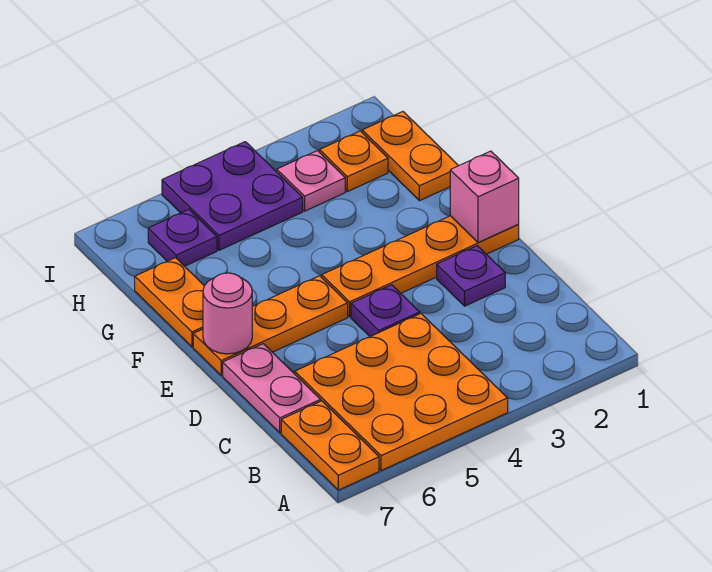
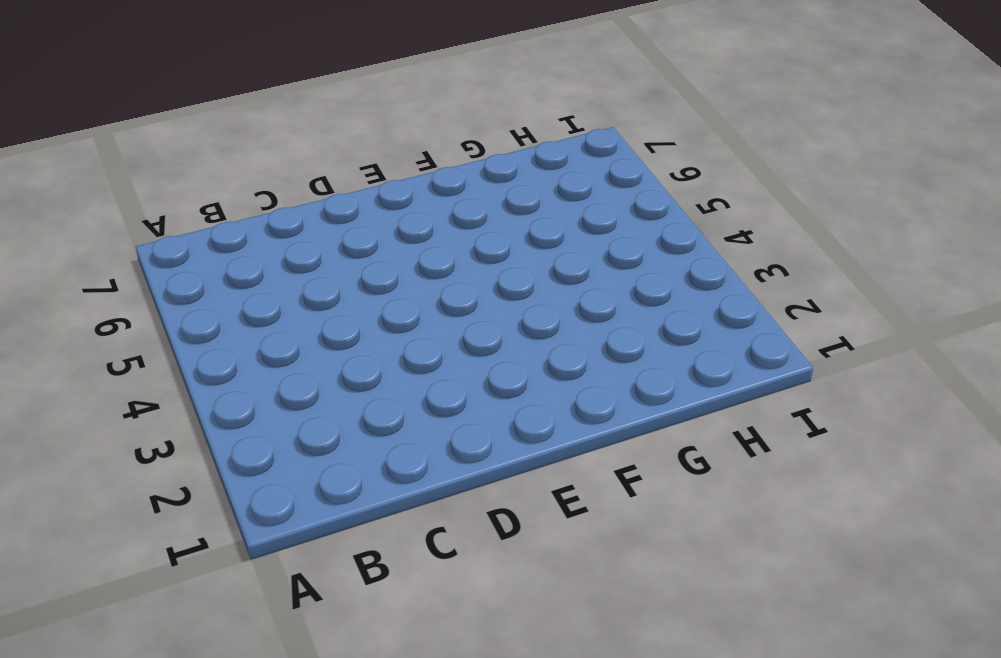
none -> orange plate A4:C6 level 1
none -> orange plate A7:B7 level 1
none -> pink plate C7:D7 level 1

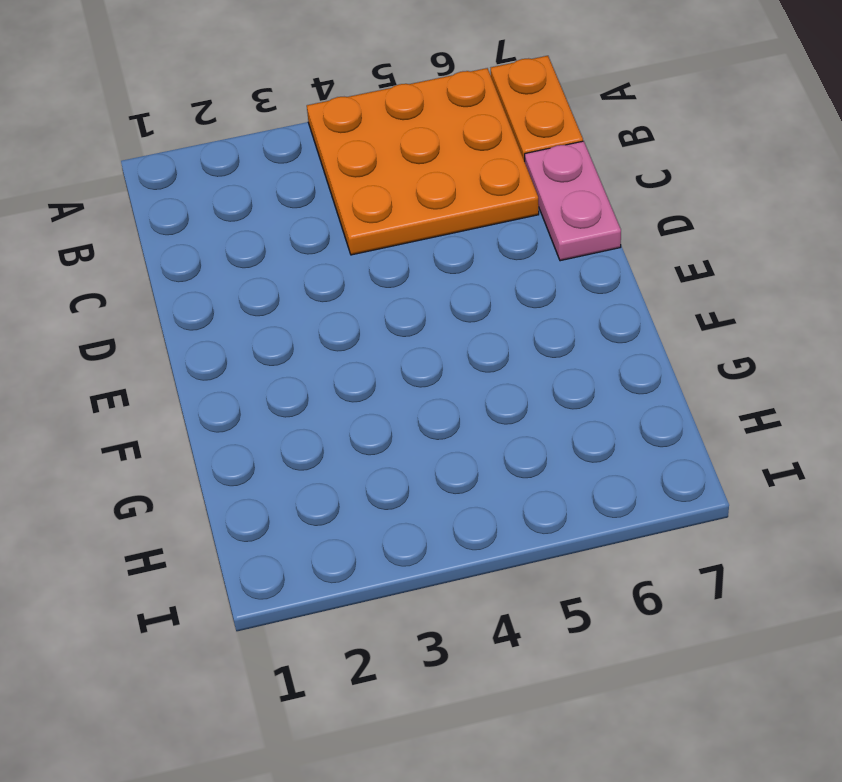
none -> purple plate D2 level 1
none -> purple plate D4 level 1
none -> orange plate E1:E4 level 1

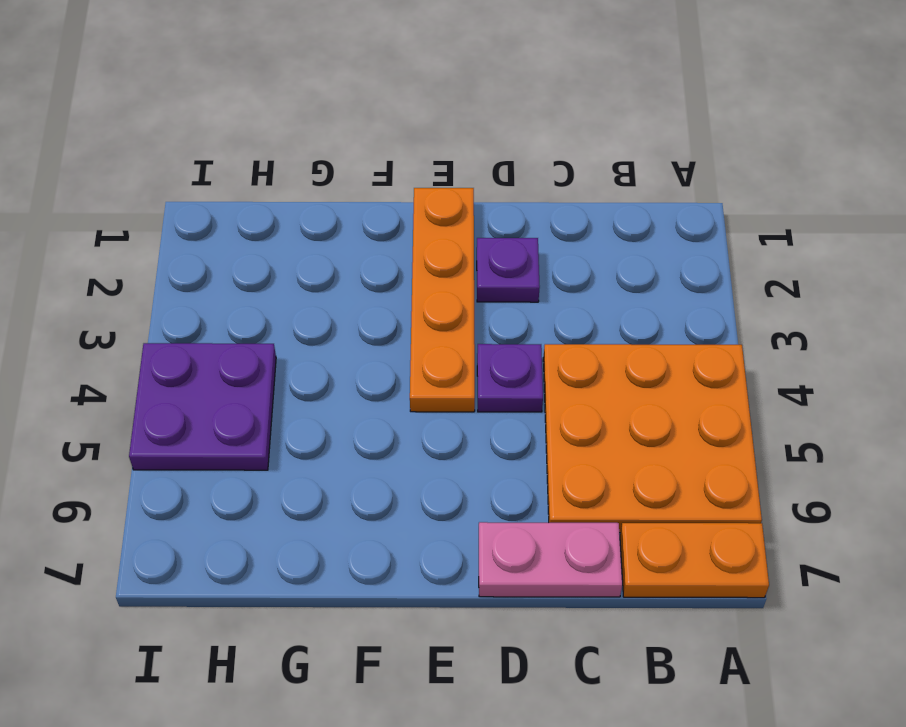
none -> orange plate E5:E7 level 1
none -> orange plate F7:G7 level 1
none -> orange plate G1:H1 level 1

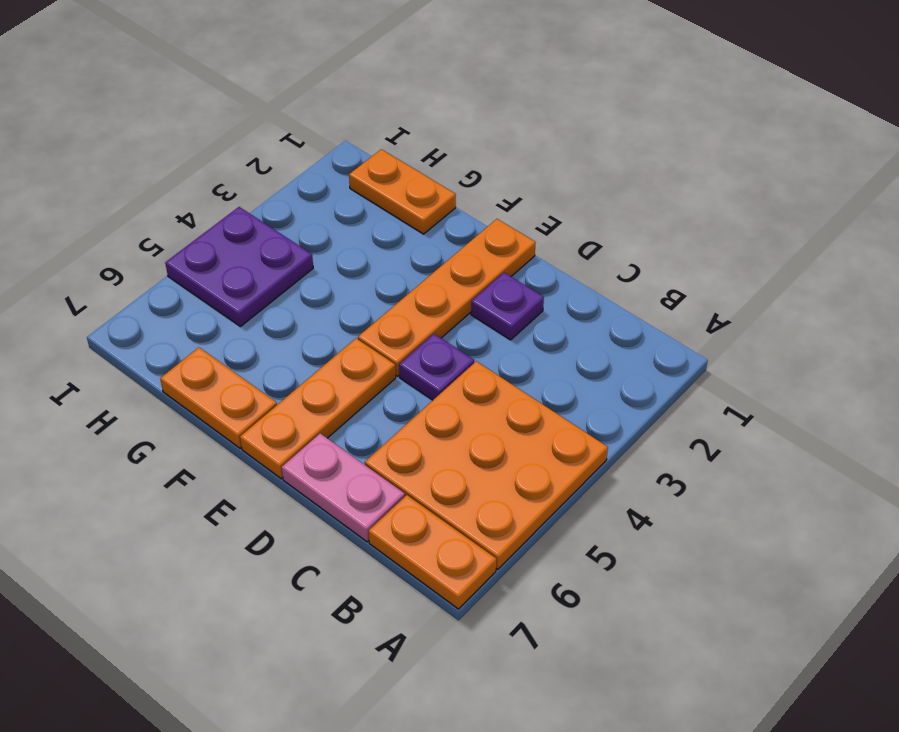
none -> orange plate H2 level 1
none -> pink plate H3 level 1
none -> purple plate H6 level 1

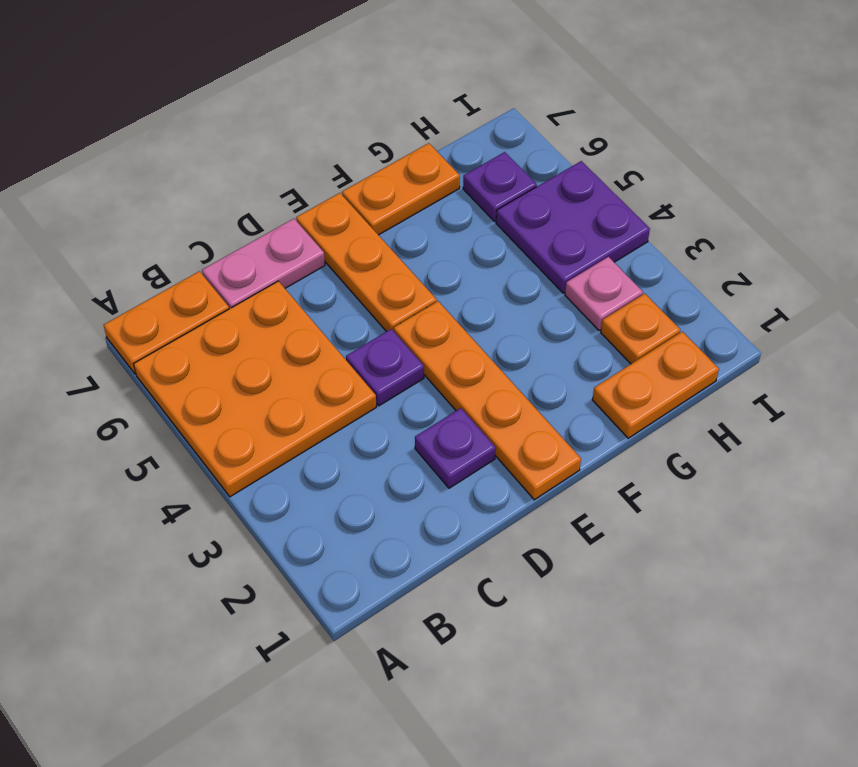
none -> pink brick E1 level 2
none -> pink round brick E7 level 2

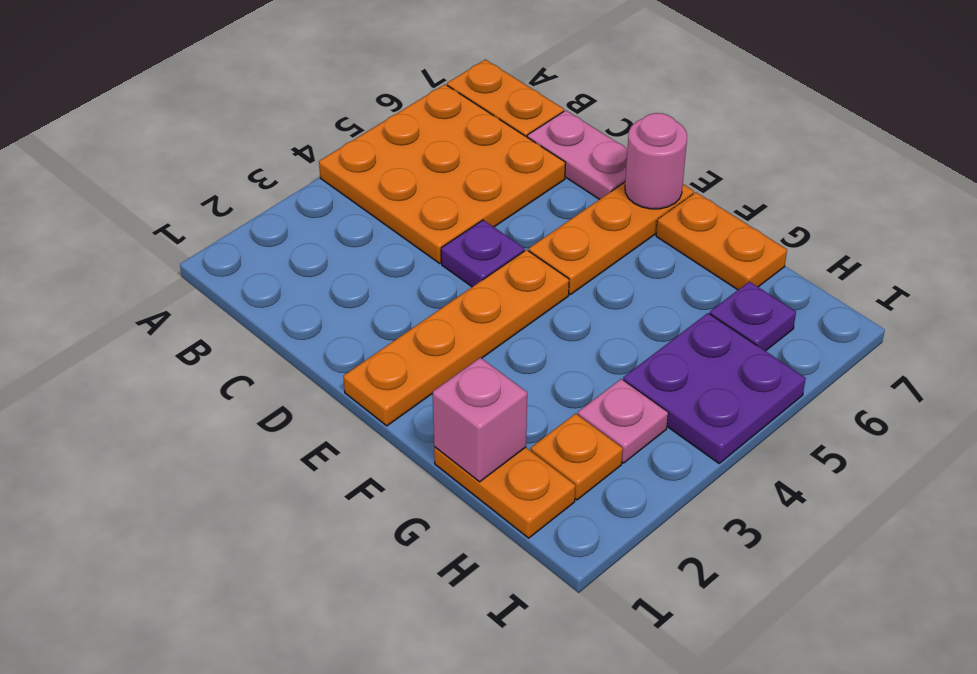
pink brick G1 level 2 -> pink brick E1 level 2
none -> purple plate D2 level 1

